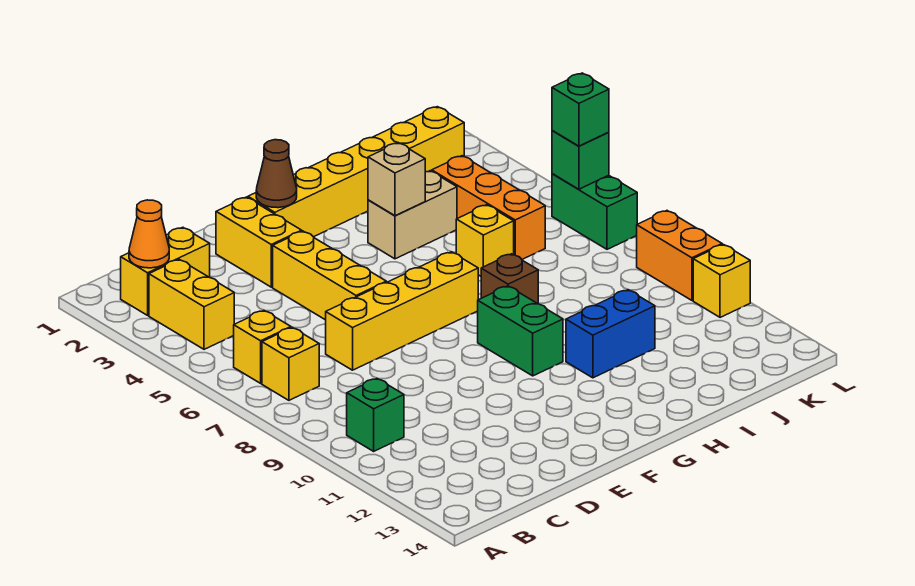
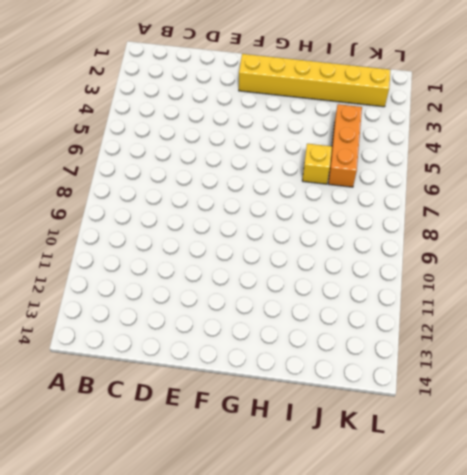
none -> yellow brick B2:C2 level 1
none -> yellow brick B3:B4 level 1
none -> yellow brick B6 level 1

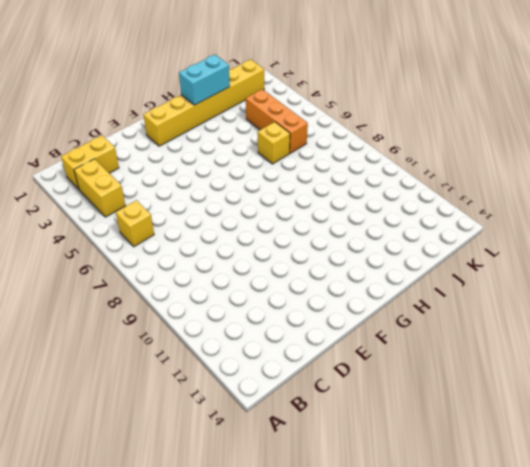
cyan brick H2:I2 level 2 -> none
none -> yellow brick B7 level 1
none -> green brick B10 level 1
none -> yellow brick D7:G7 level 1

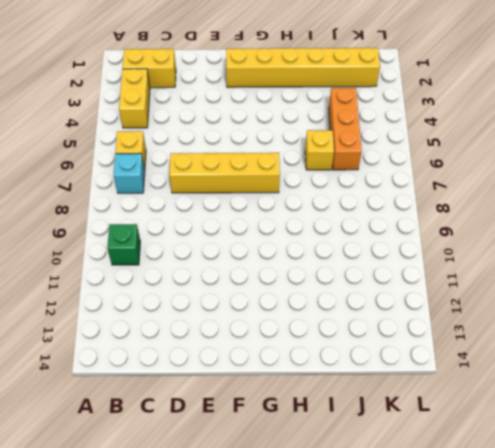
cyan brick B7 level 1 -> yellow brick B7 level 1
none -> yellow brick E2:E3 level 1
none -> yellow brick E4:E6 level 1
none -> green brick G9:G10 level 1

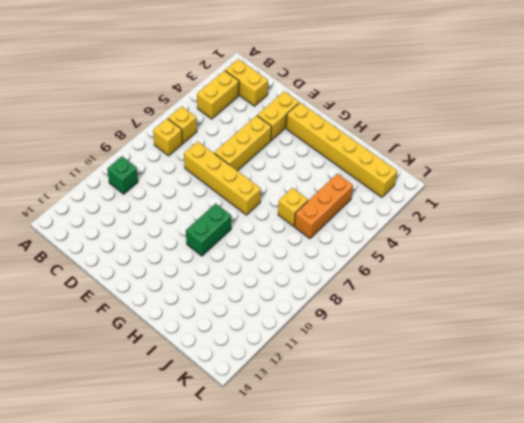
none -> tan brick H4:I4 level 1
none -> brown brick H8 level 1
none -> blue brick H11:I11 level 1

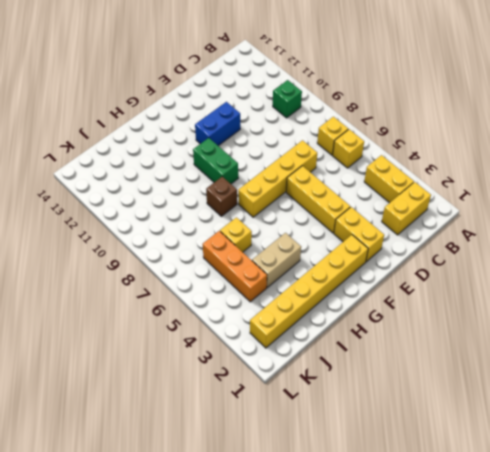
blue brick E11:F11 level 1 -> blue brick H11:I11 level 1
none -> green brick L6:L7 level 1
none -> orange brick L9:L10 level 1
none -> yellow brick L11 level 1

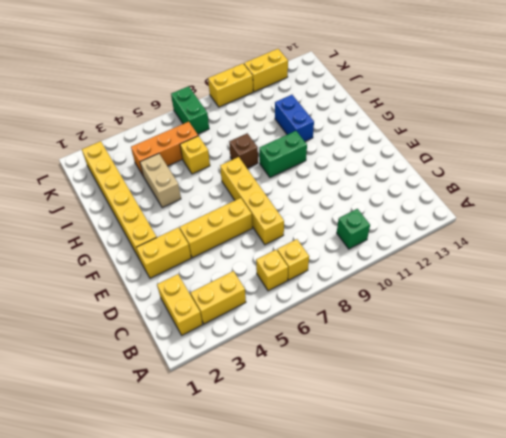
green brick K7:L7 level 1 -> green brick L6:L7 level 1
yellow brick L9:L10 level 1 -> orange brick L9:L10 level 1
yellow brick L11:L12 level 1 -> yellow brick L11 level 1
none -> orange cone B2 level 2
none -> brown cone F2 level 2
none -> tan brick H4 level 2

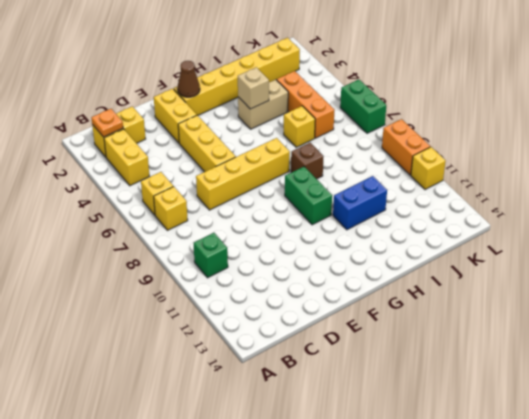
orange plate B2 level 2 -> orange cone B2 level 2
none -> green brick L6 level 2
none -> green brick L6 level 3

